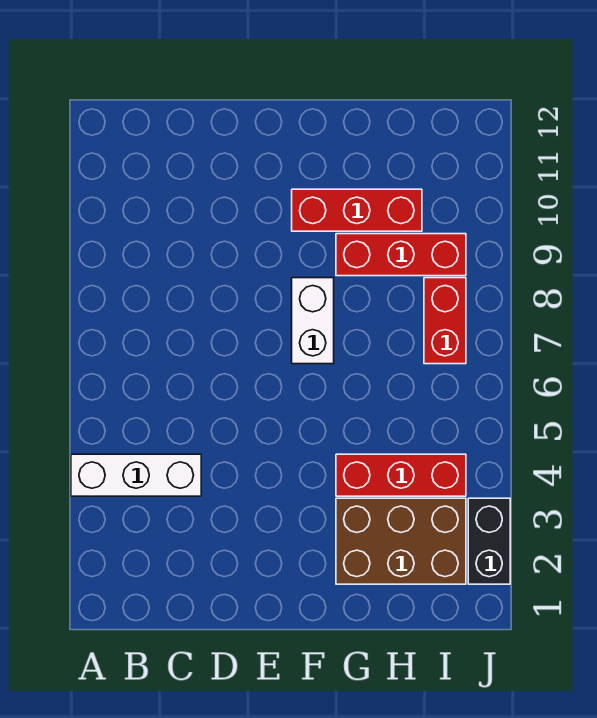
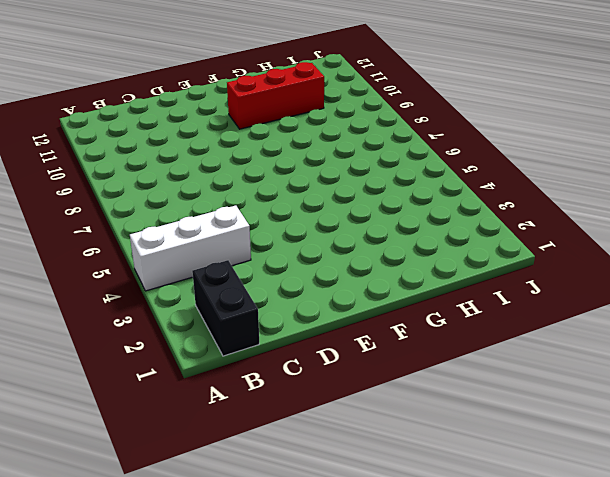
black brick B1:B2 level 1 -> black brick J2:J3 level 1
none -> white brick F7:F8 level 1
none -> brown brick G2:I3 level 1

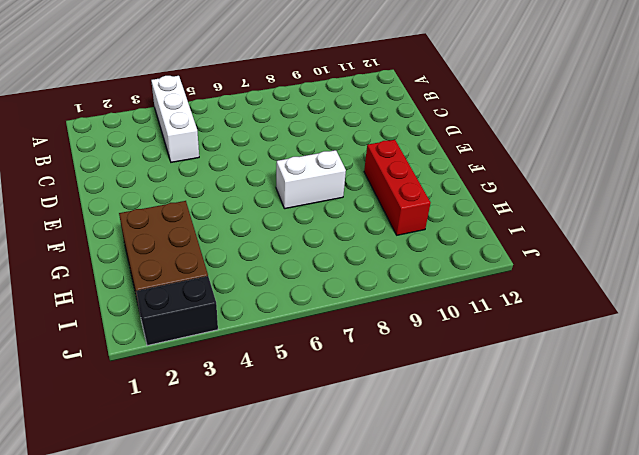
none -> red brick G4:I4 level 1
none -> red brick G9:I9 level 1

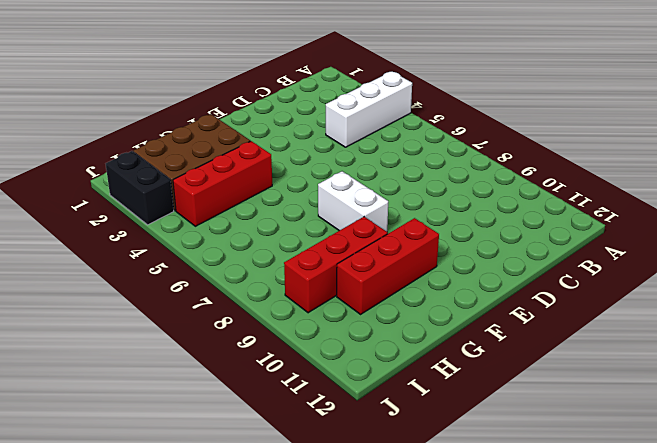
none -> red brick I7:I8 level 1

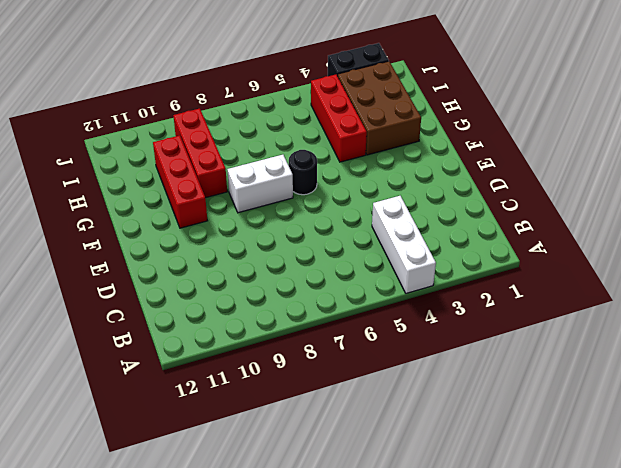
black round brick F6 level 1 -> none
none -> red brick I7:I8 level 1

